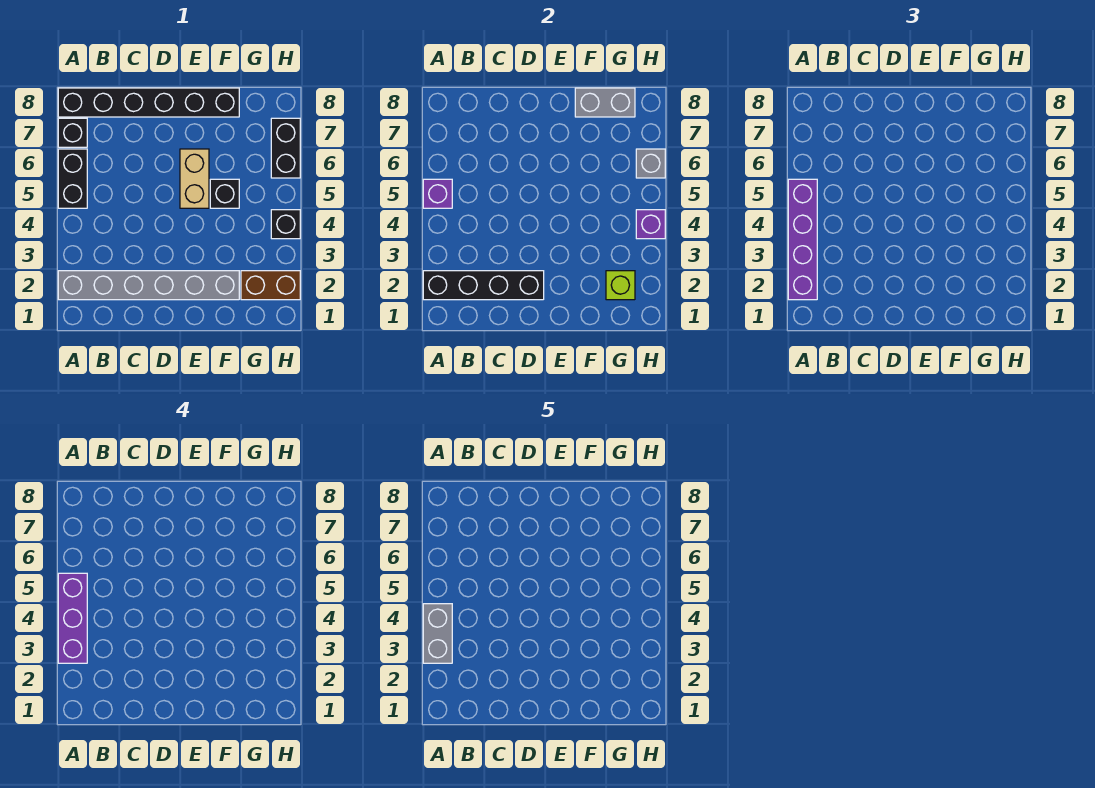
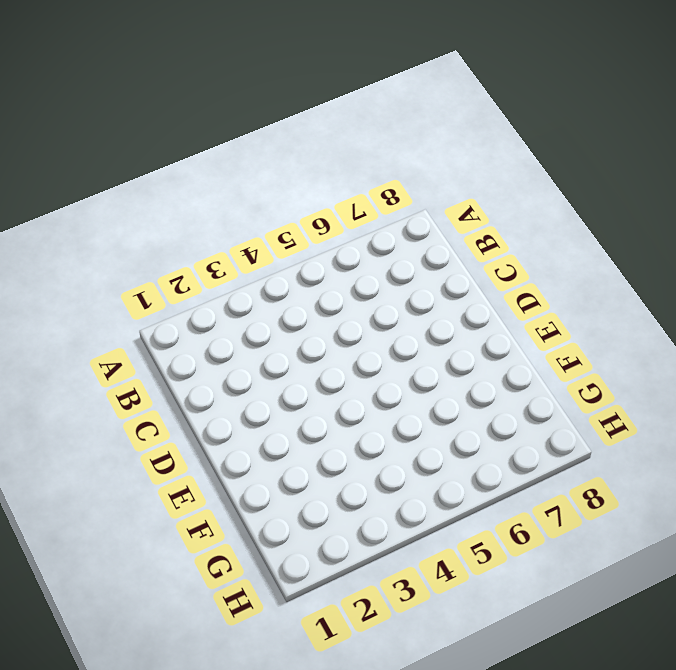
none -> grey brick A2:F2 level 1
none -> black brick A5:A6 level 1
none -> black brick A7 level 1

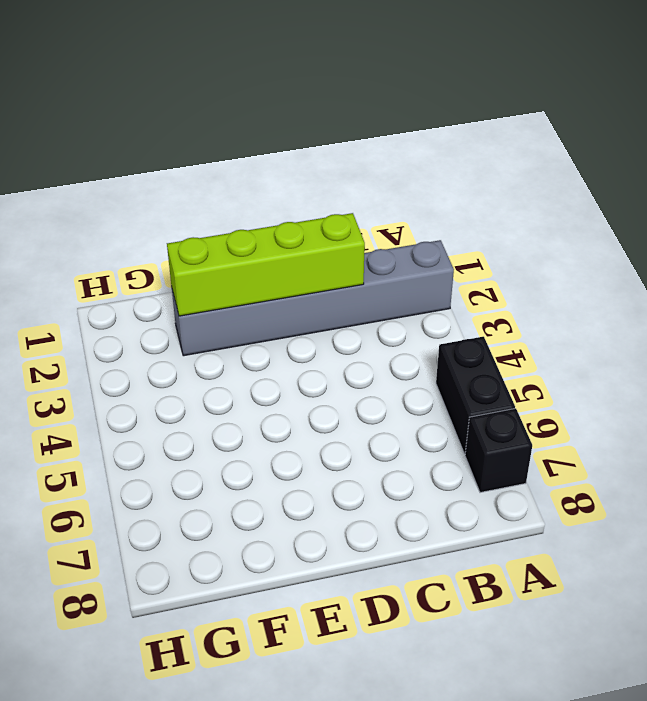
lime brick C2:F2 level 2 -> black brick A2:D2 level 2
none -> black brick A8:F8 level 1
none -> tan brick E5:E6 level 1
none -> black brick F5 level 1

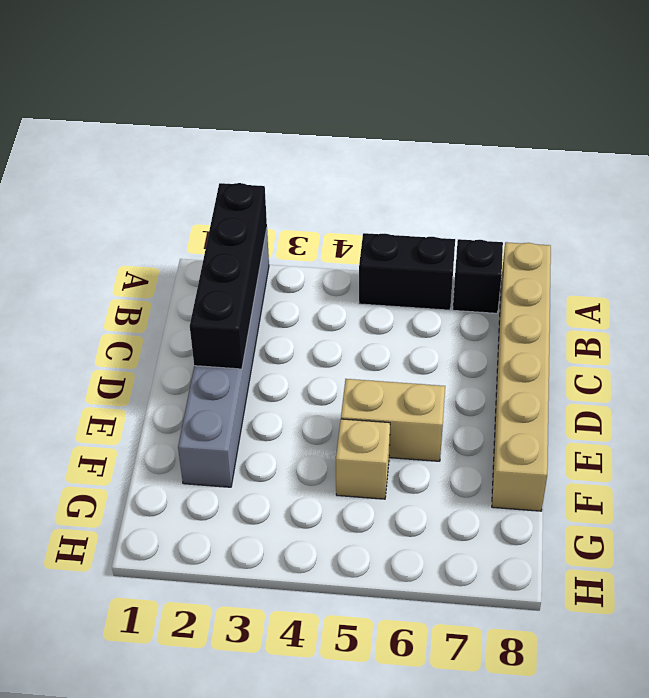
tan brick A8:F8 level 1 -> black brick A8:F8 level 1
tan brick F5 level 1 -> black brick F5 level 1
none -> brown brick G2:H2 level 1
none -> black brick H4 level 1
none -> black brick H6:H7 level 1

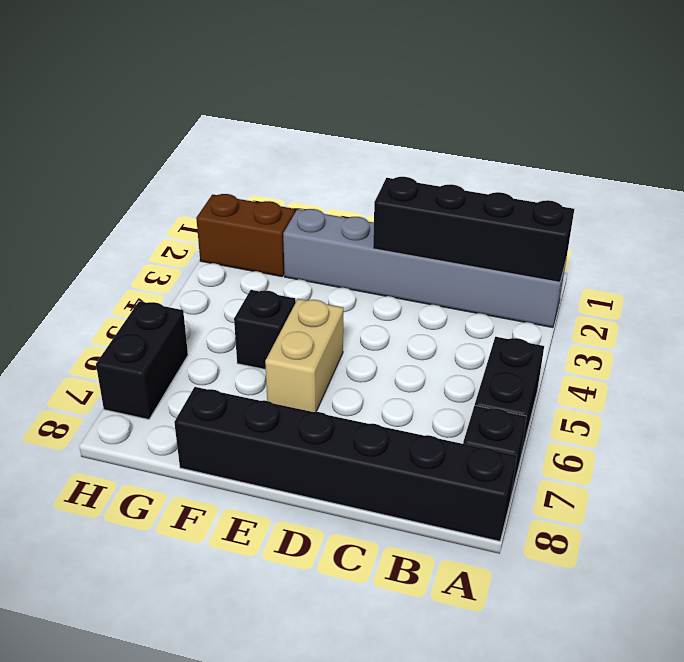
none -> black brick H4 level 1
none -> purple brick A5 level 2
none -> grey brick F8:G8 level 2

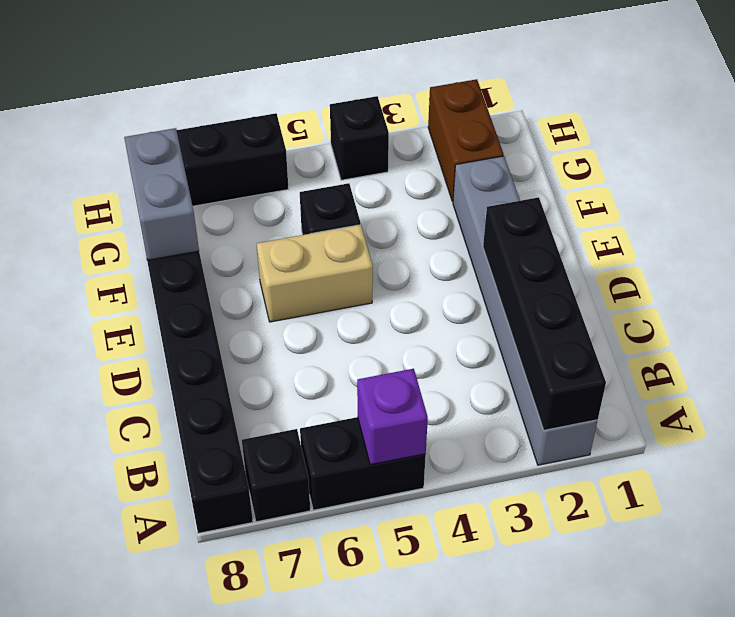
none -> lime brick G2 level 2
none -> purple brick H4 level 2
none -> grey brick H6 level 2

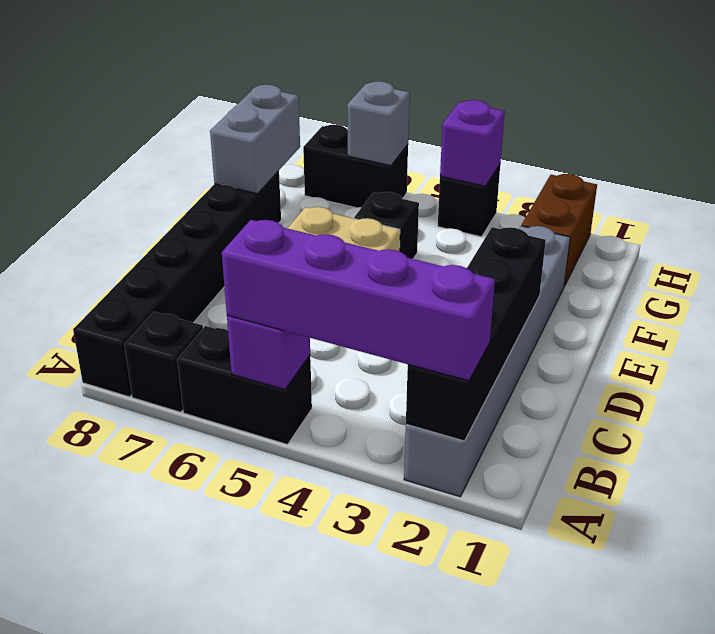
none -> lime brick G2 level 2
none -> purple brick A3:A5 level 4
none -> grey brick A3:A4 level 5

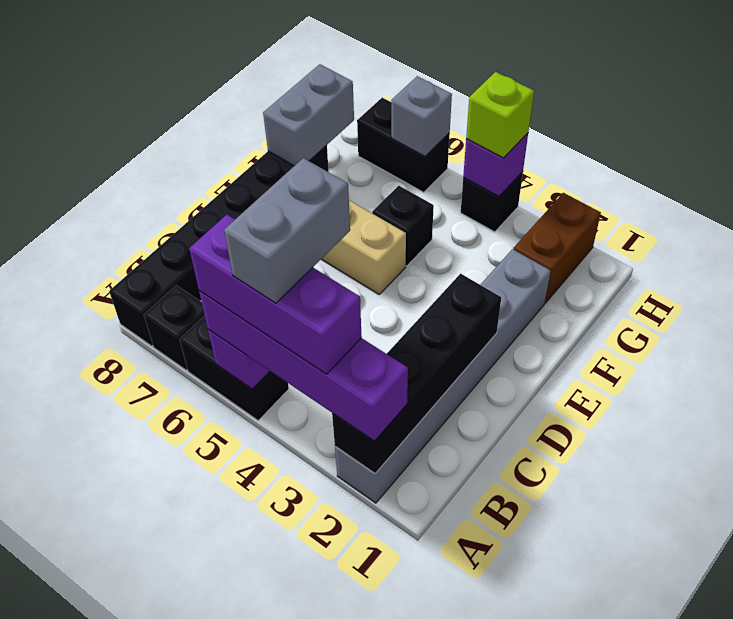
grey brick A4:B4 level 5 -> grey brick A3:A4 level 5
lime brick H4 level 3 -> lime brick G2 level 2

